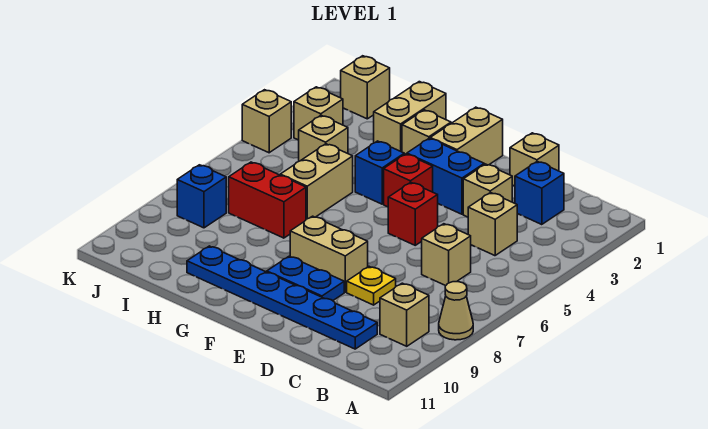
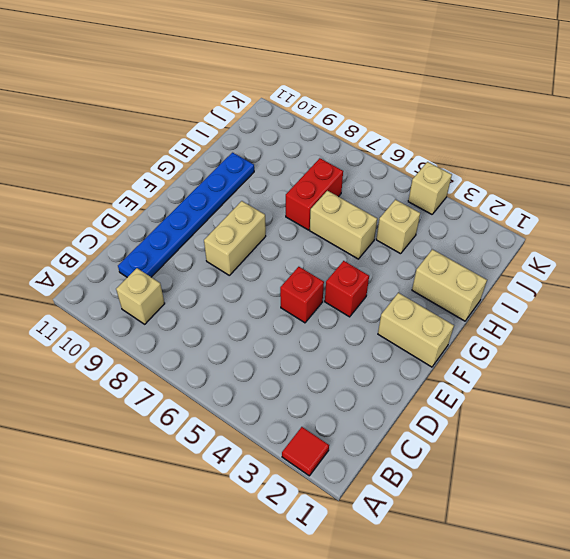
red tile A2 level 1 -> none
none -> tan cone A8 level 1
none -> blue brick C2 level 1
none -> tan brick C4 level 1

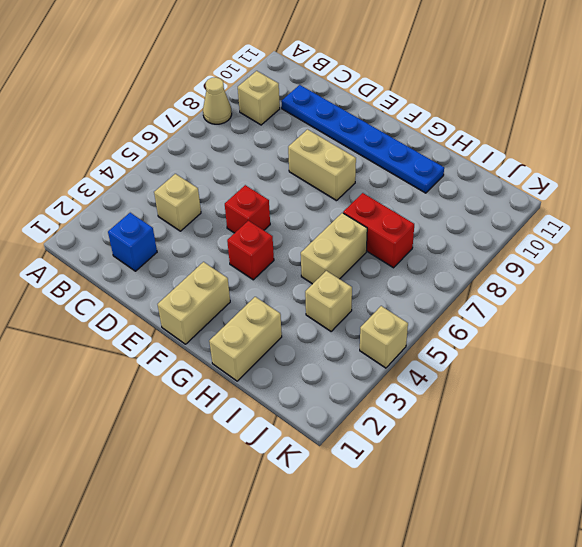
none -> tan brick C6 level 1
none -> tan brick D1 level 1
none -> tan brick D3 level 1

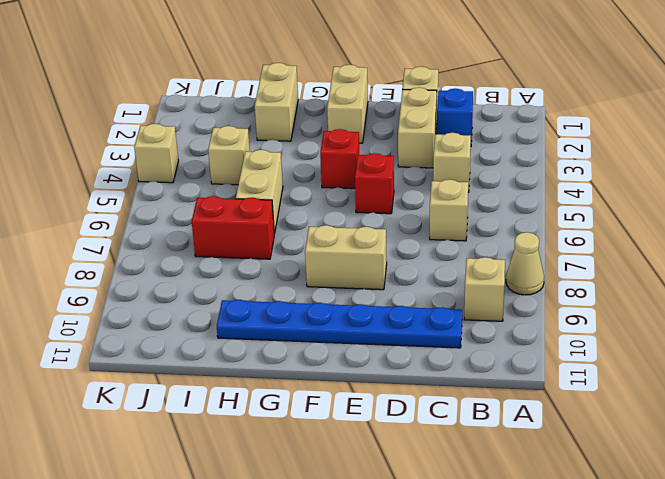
tan brick D2:D3 level 1 -> tan brick D3 level 1
none -> yellow plate D8 level 1
none -> blue brick E3:F3 level 1
none -> blue plate E9:F9 level 1

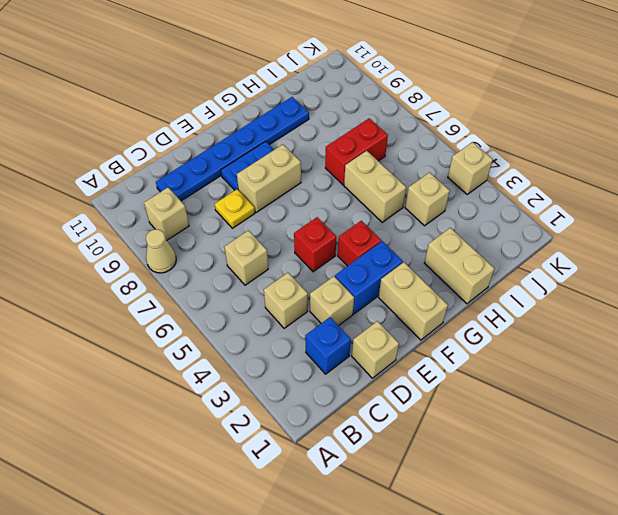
none -> tan brick G2 level 1
none -> blue brick G4 level 1
none -> tan brick J1 level 1

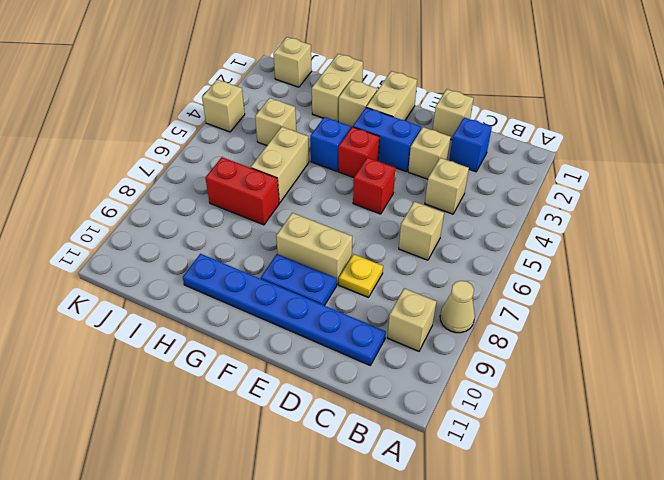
none -> tan brick J3 level 1
none -> blue brick J8 level 1

